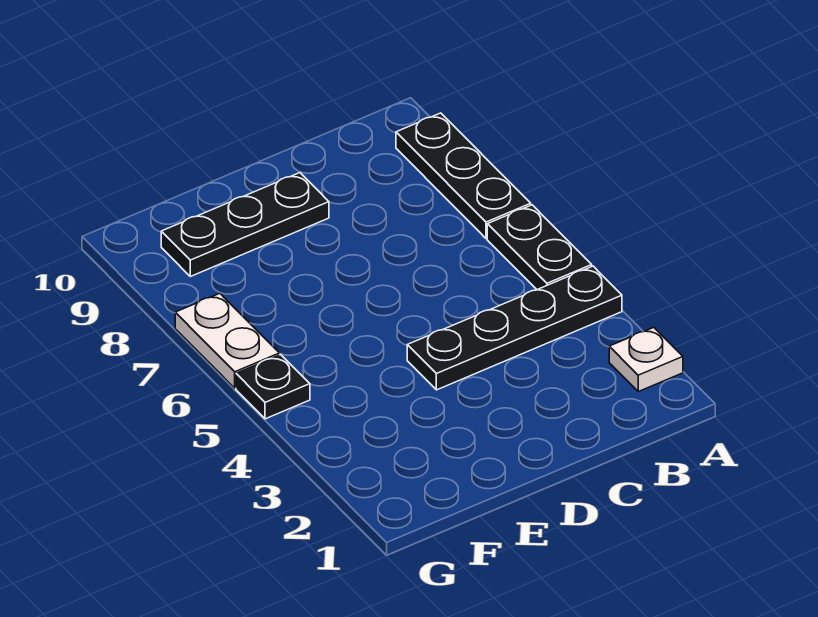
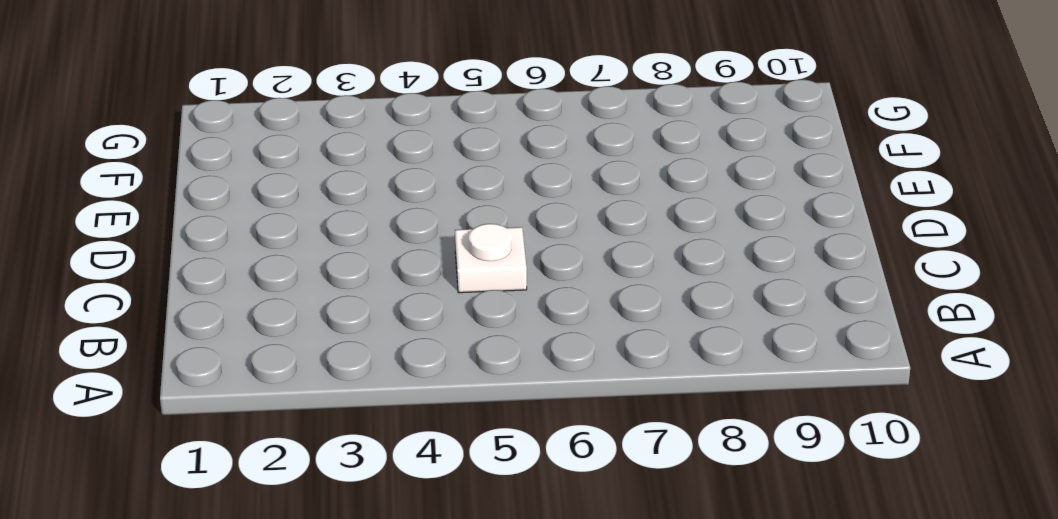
white plate C5 level 1 -> white plate A2 level 1
none -> black plate A4:D4 level 1
none -> black plate A5:A6 level 1

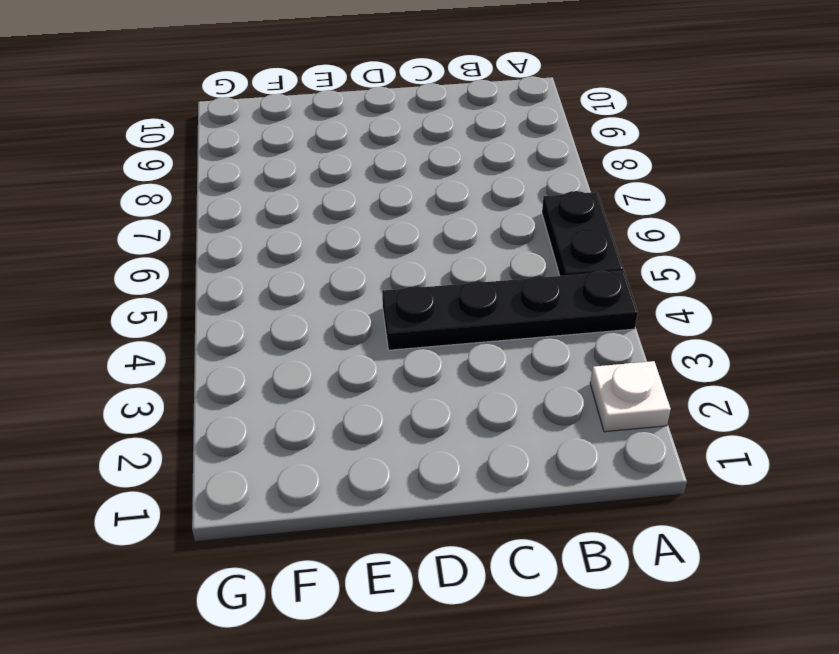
none -> black plate A7:A9 level 1
none -> black plate D9:F9 level 1

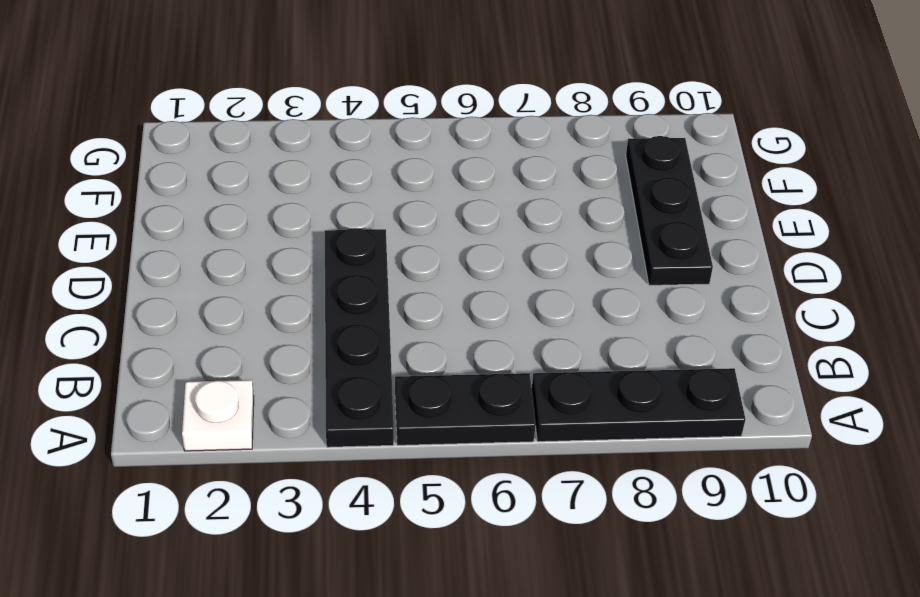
none -> black plate G5 level 1
none -> white plate G6:G7 level 1

